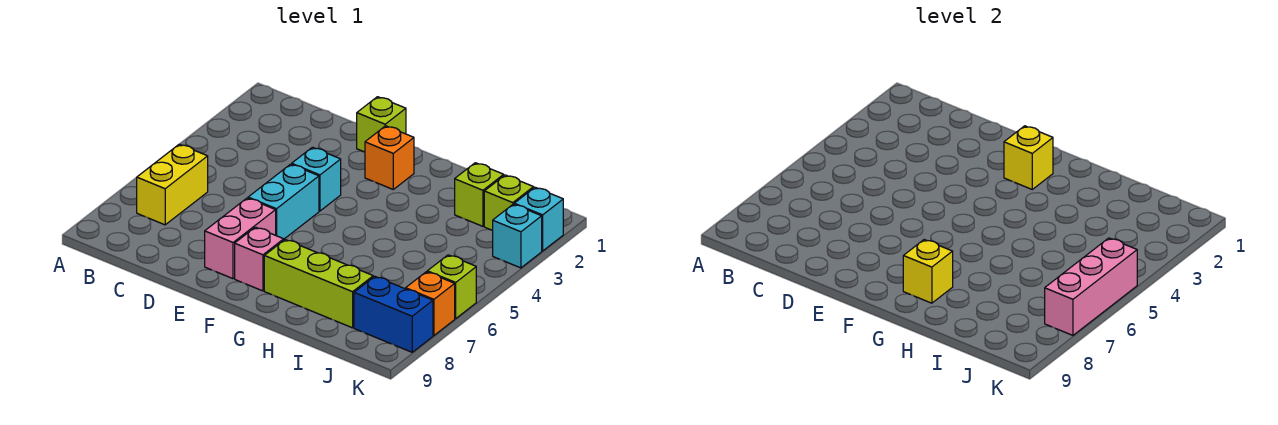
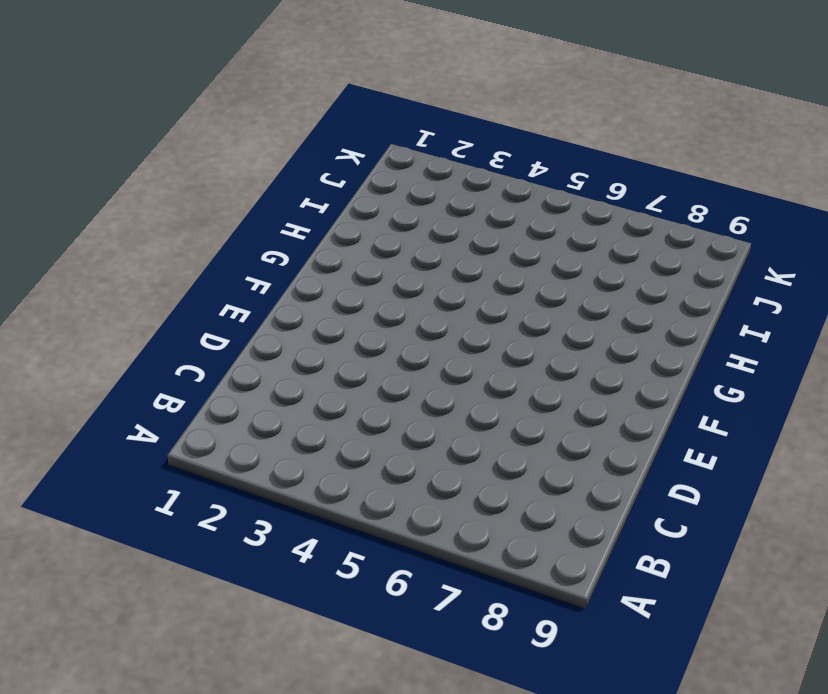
none -> yellow brick B6:B7 level 1
none -> lime brick E1 level 1
none -> cyan brick E4 level 1

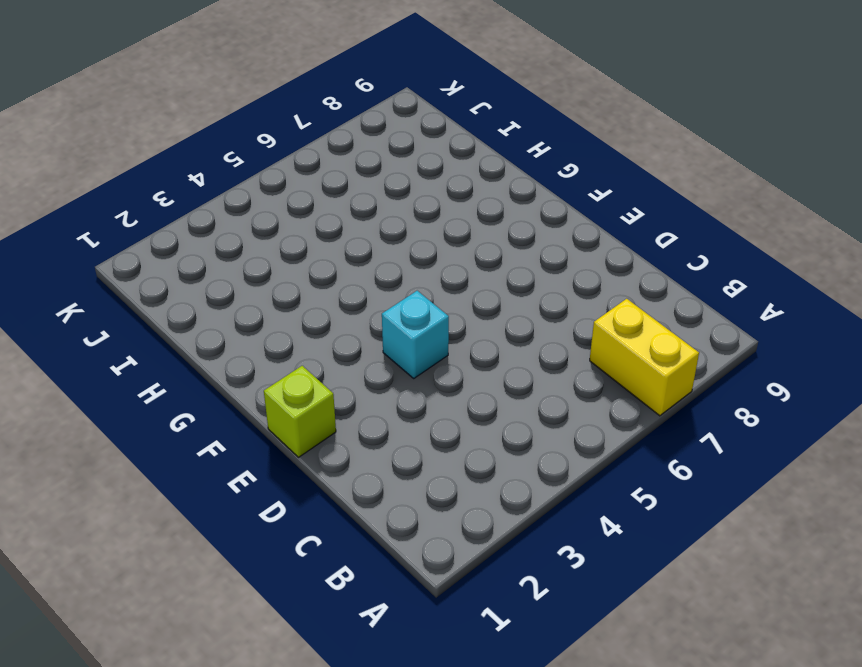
yellow brick A7:B7 level 1 -> yellow brick B6:B7 level 1
none -> cyan brick E5:E6 level 1
none -> pink brick E7:E8 level 1
none -> orange brick F2 level 1

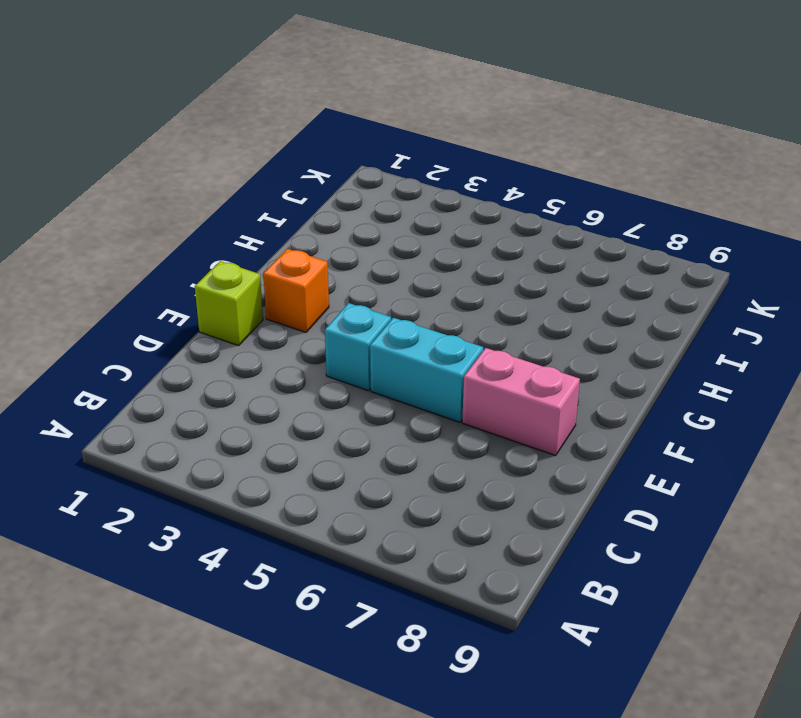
none -> yellow brick B6:B7 level 1
none -> pink brick F8 level 1
none -> lime brick G8:I8 level 1

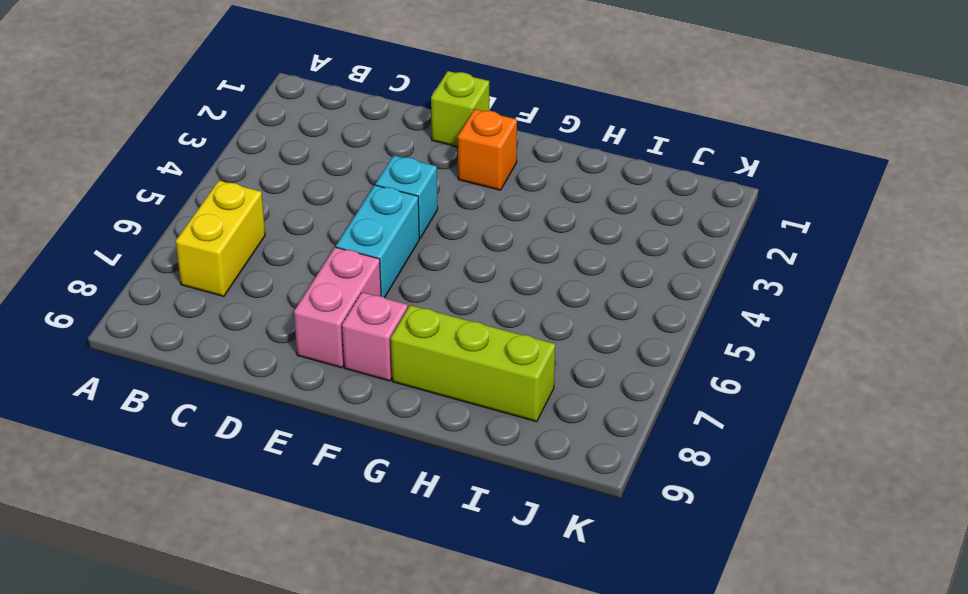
none -> lime brick I2 level 1
none -> lime brick J2 level 1
none -> blue brick J8:K8 level 1

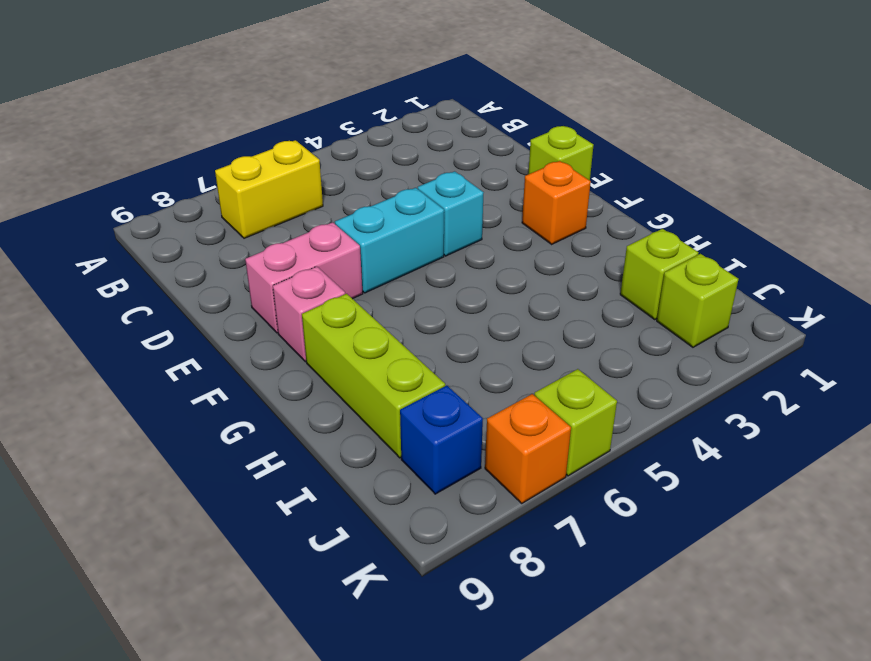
blue brick J8 level 1 -> blue brick J8:K8 level 1
none -> cyan brick K2 level 1
none -> cyan brick K3 level 1
none -> yellow brick F2 level 2

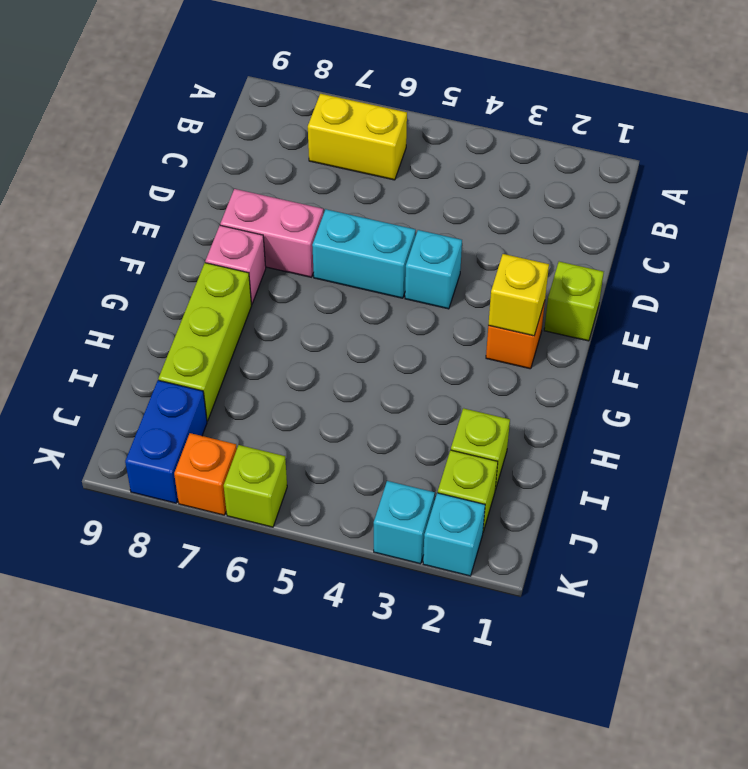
none -> yellow brick G8 level 2
none -> pink brick K5:K7 level 2

